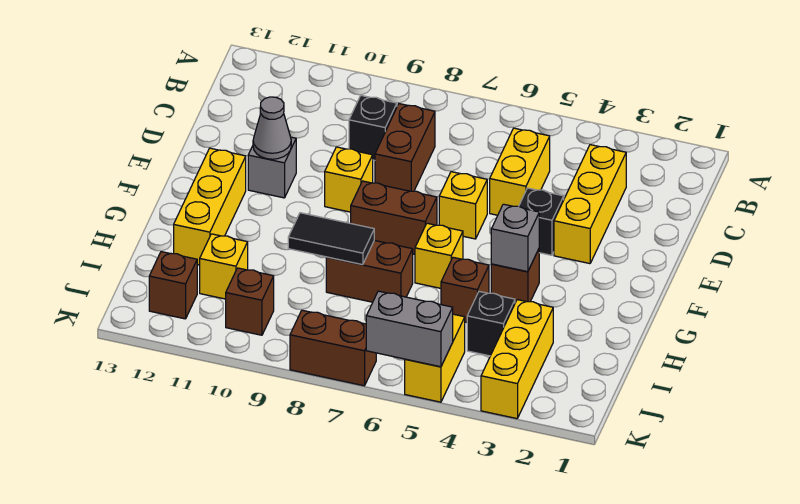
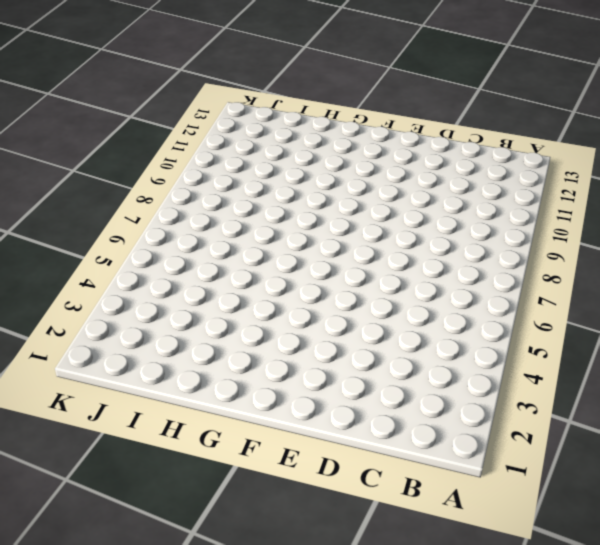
none -> yellow brick C3:E3 level 1
none -> yellow brick C5:D5 level 1
none -> brown brick C8:D8 level 1

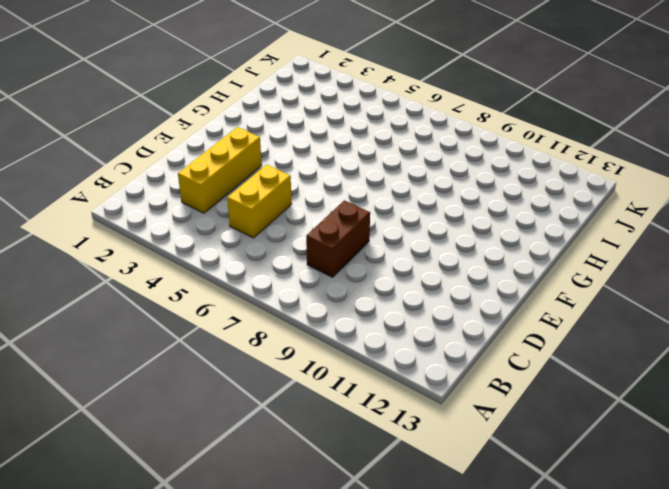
none -> black brick C9 level 1
none -> black brick E4 level 1
none -> yellow brick E6 level 1

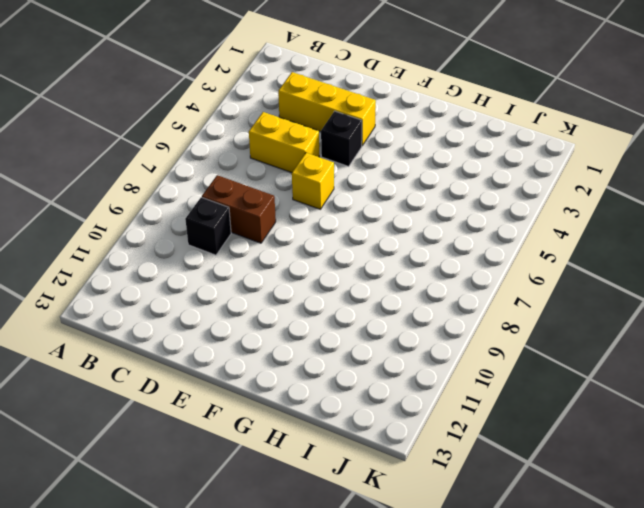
none -> yellow brick E9 level 1
none -> grey brick E11 level 1
none -> brown brick F7:F8 level 1

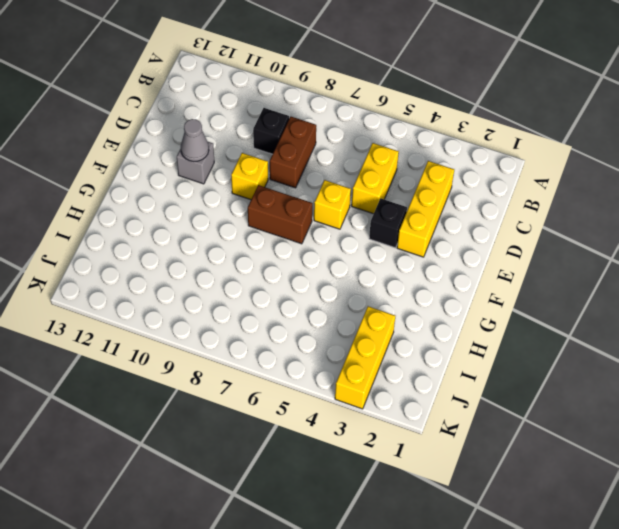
none -> yellow brick F12:H12 level 1
none -> brown brick G4 level 1
none -> yellow brick G6 level 1

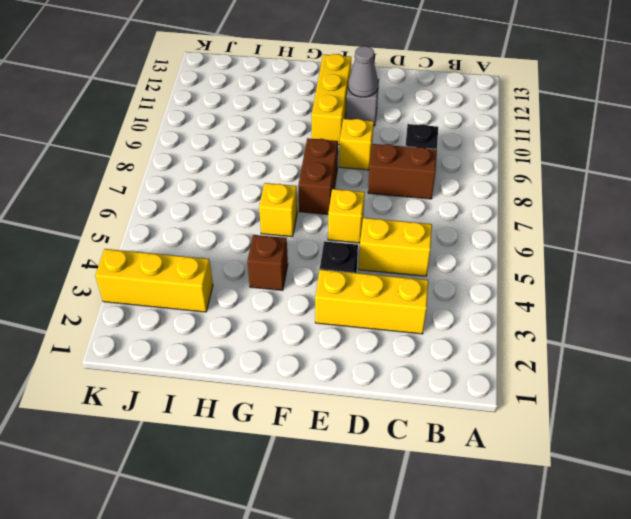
yellow brick F10:F12 level 1 -> yellow brick F12:H12 level 1
none -> brown brick H5 level 1
none -> brown brick H7:H8 level 1
none -> black brick I4 level 1

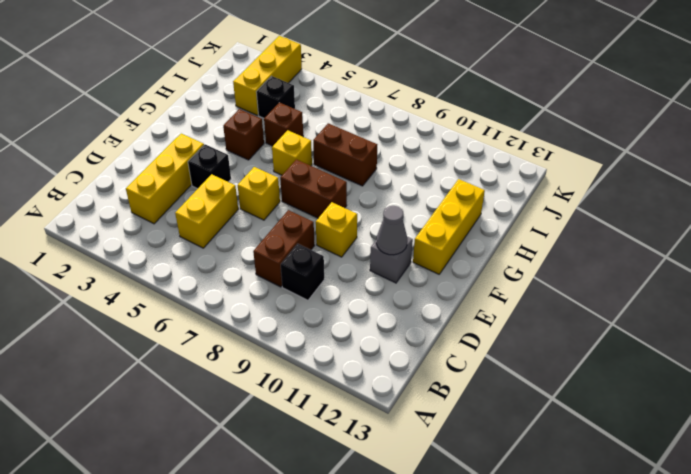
none -> yellow brick I11 level 1
none -> yellow brick J5:K5 level 1
none -> brown brick J10 level 1

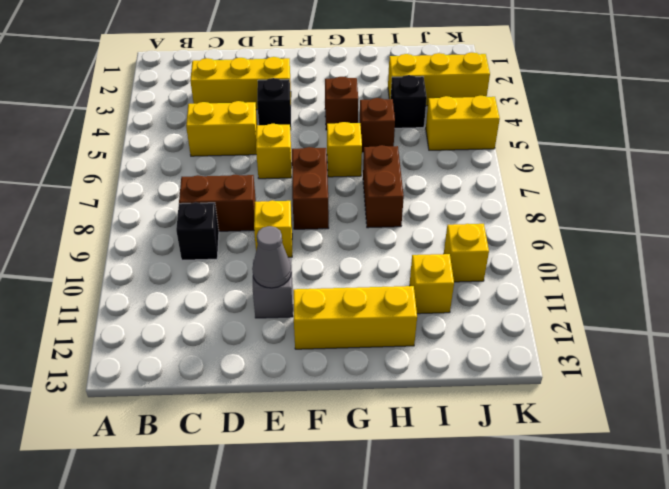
yellow brick J10 level 1 -> brown brick J10 level 1
none -> brown brick J12 level 1
none -> brown brick K7:K8 level 1
none -> grey brick G4 level 2

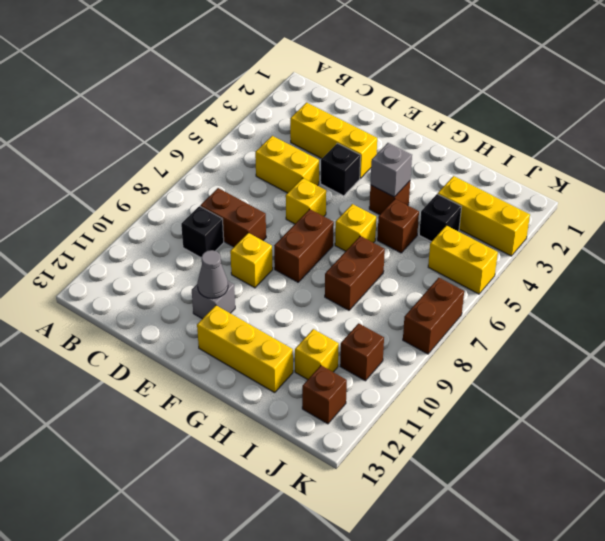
none -> black tile H8:H9 level 2
none -> grey brick K5:K6 level 2

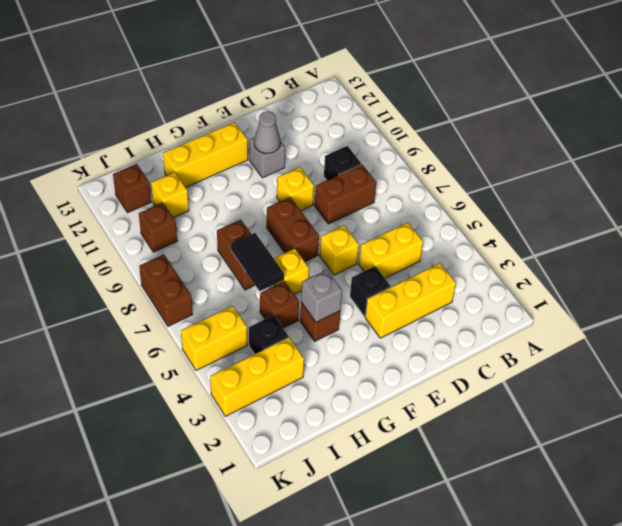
black tile H6:H7 level 2 -> black tile H8:H9 level 2
none -> grey brick K5:K6 level 2

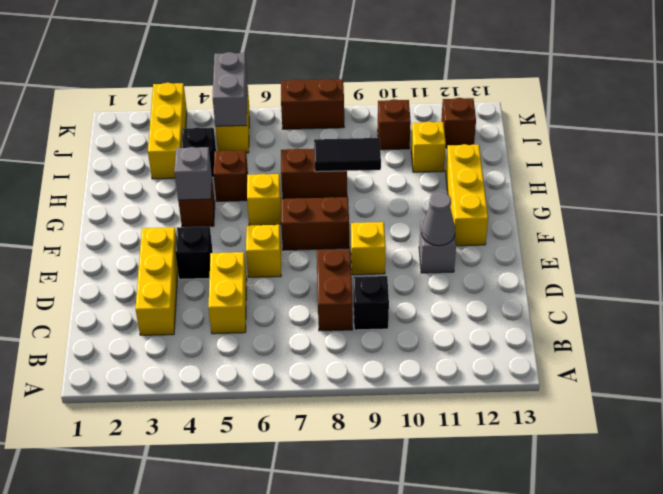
grey brick J5:K5 level 2 -> grey brick K5:K6 level 2

